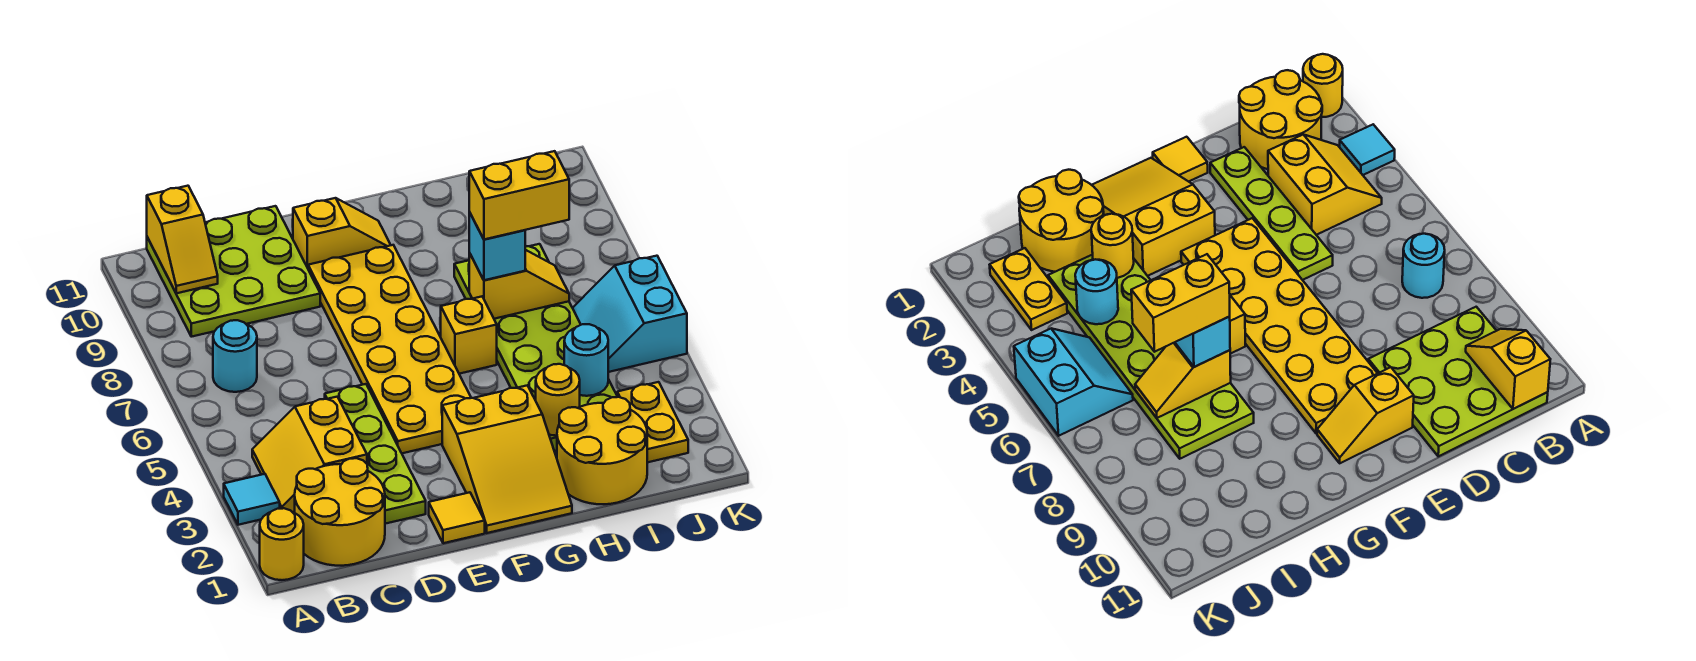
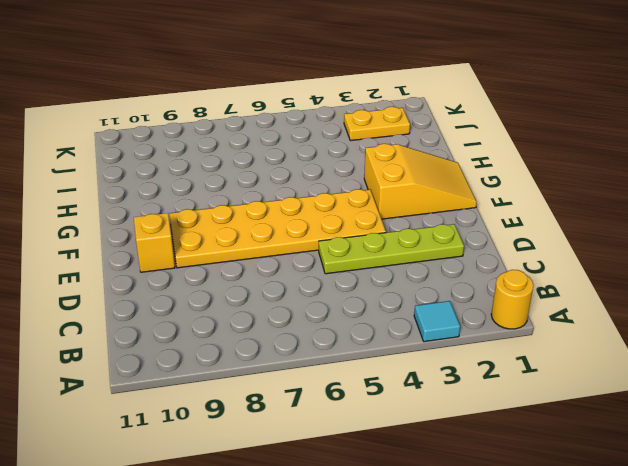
none -> yellow round brick B1:C2 level 1
none -> yellow slope B3:C4 level 1 top C
none -> cyan round brick B7 level 1

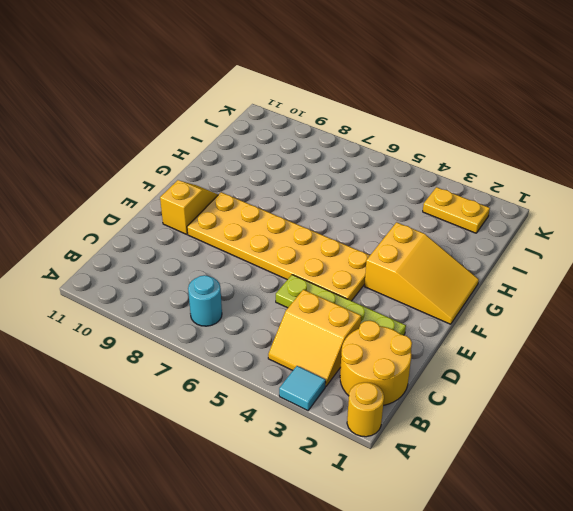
none -> lime plate B9:D11 level 1
none -> yellow tile E1 level 1
none -> yellow brick G6 level 1

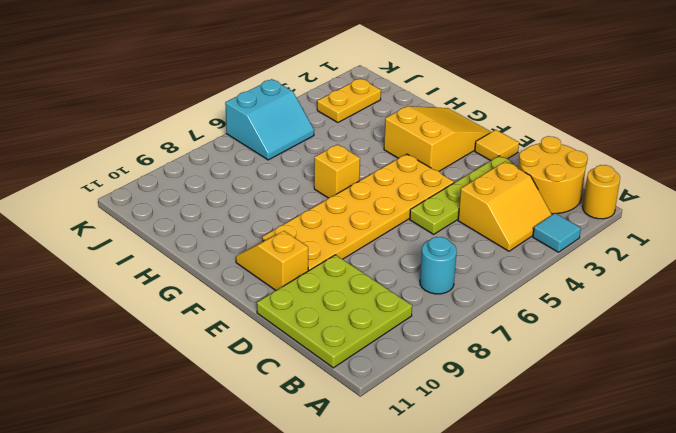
none -> yellow round brick H1:I2 level 1
none -> lime plate H3:I8 level 1
none -> yellow slope B10:B11 level 2 top 11

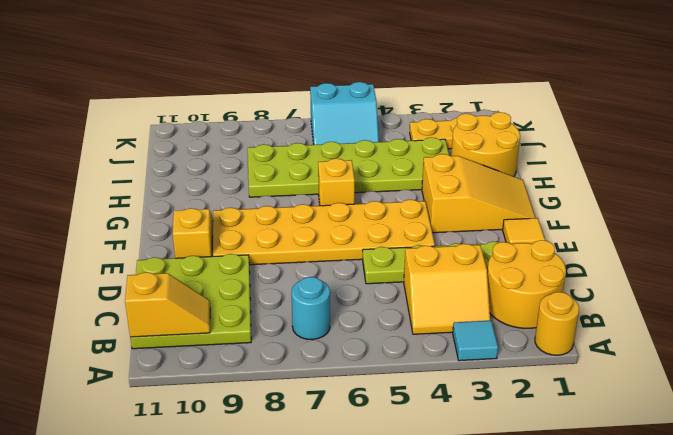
none -> yellow round brick H3 level 2
none -> yellow slope H7:I7 level 2 top H
none -> cyan round brick I4 level 2

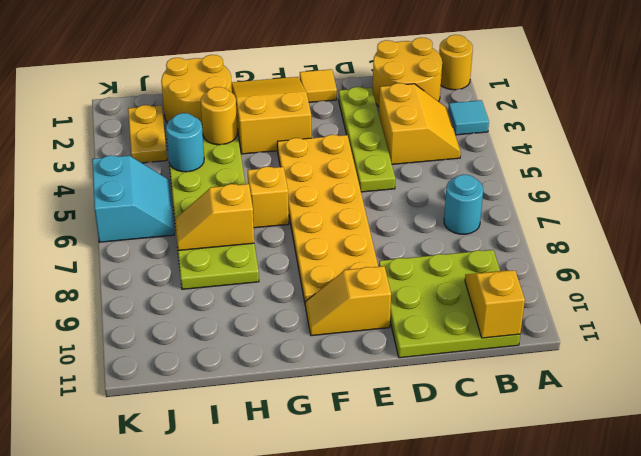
none -> cyan brick H7 level 3
none -> yellow brick H7:I7 level 4

